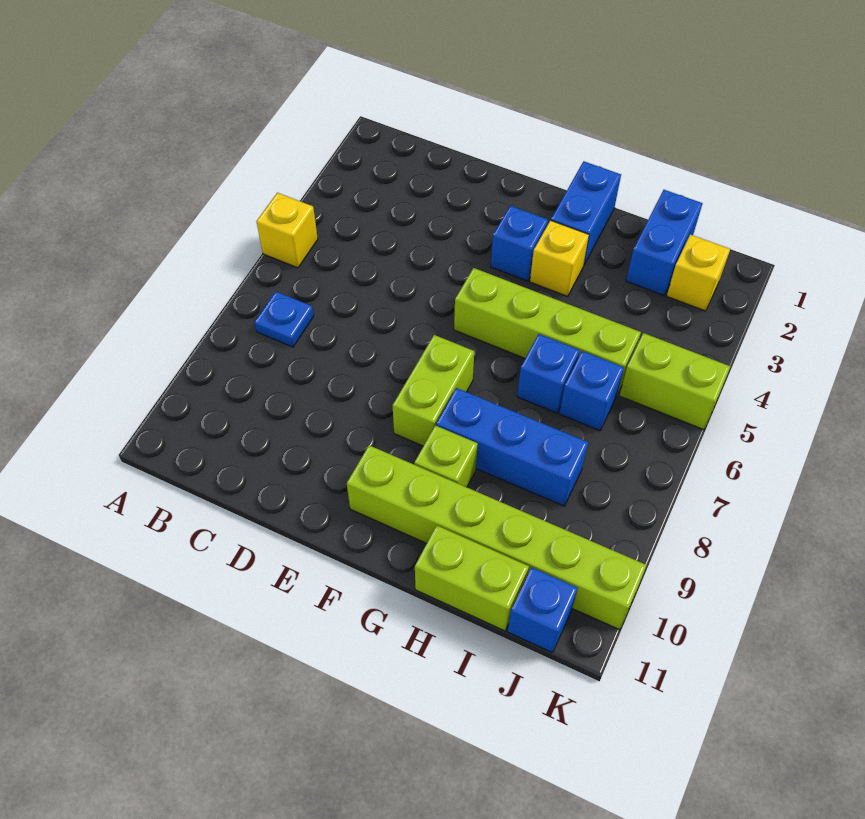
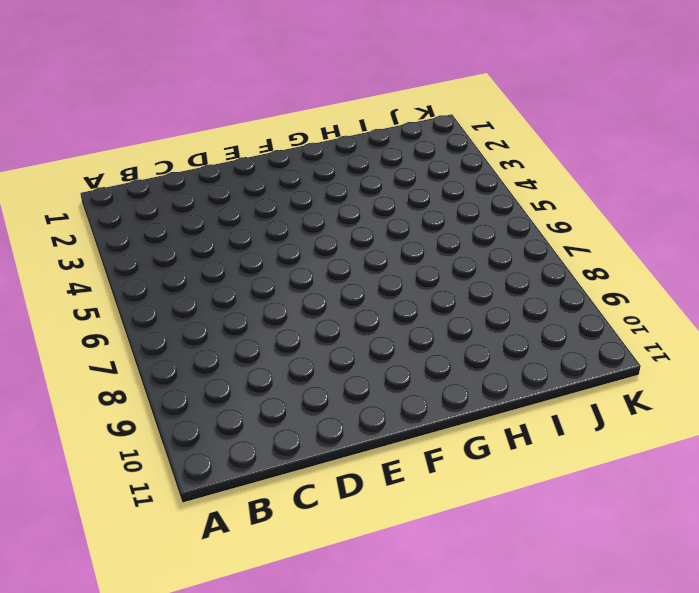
none -> yellow brick A5 level 1
none -> blue plate B7 level 1
none -> blue brick F3 level 1

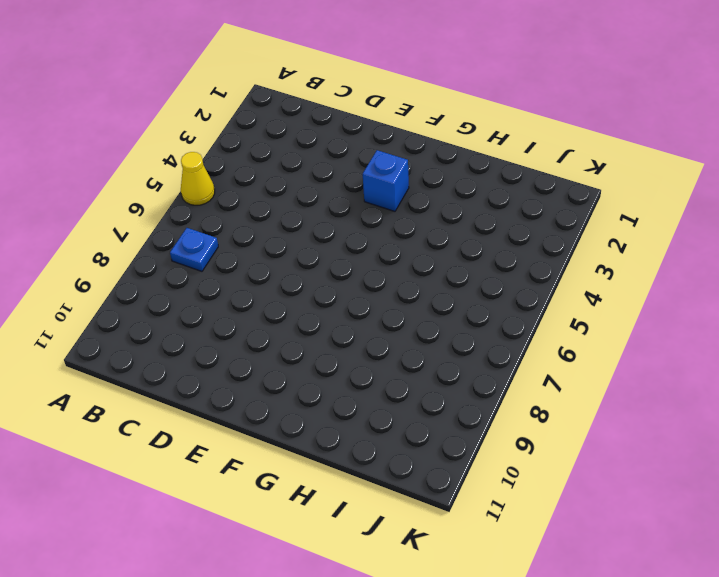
yellow cone A5 level 1 -> yellow brick A5 level 1
none -> lime brick F5:I5 level 1
none -> lime brick F7:F8 level 1
none -> lime brick F10:K10 level 1

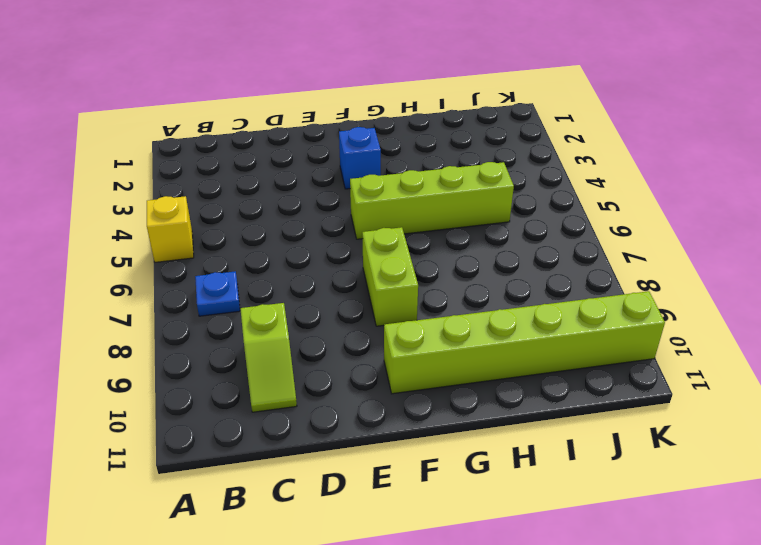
lime slope C9:C10 level 1 top 9 -> none
none -> blue brick G1:G2 level 1
none -> yellow brick G3 level 1
none -> blue brick G8:I8 level 1

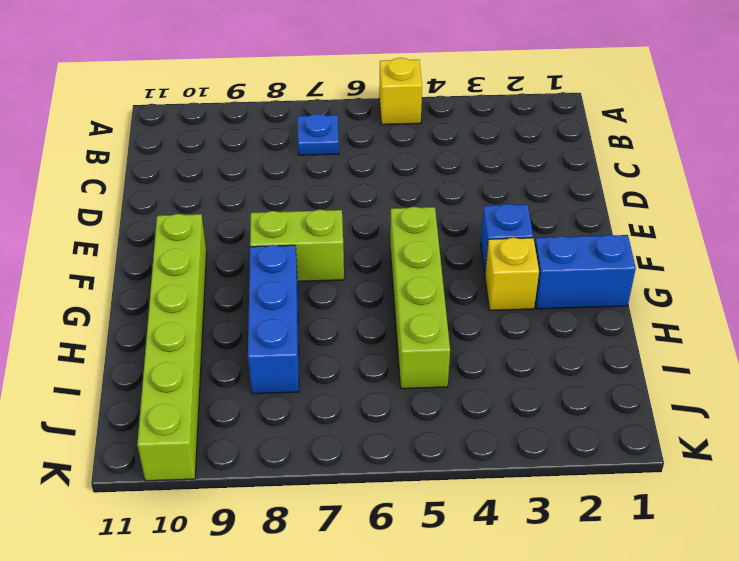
none -> lime brick G9 level 1
none -> blue brick H6 level 1
none -> lime brick H11:I11 level 1

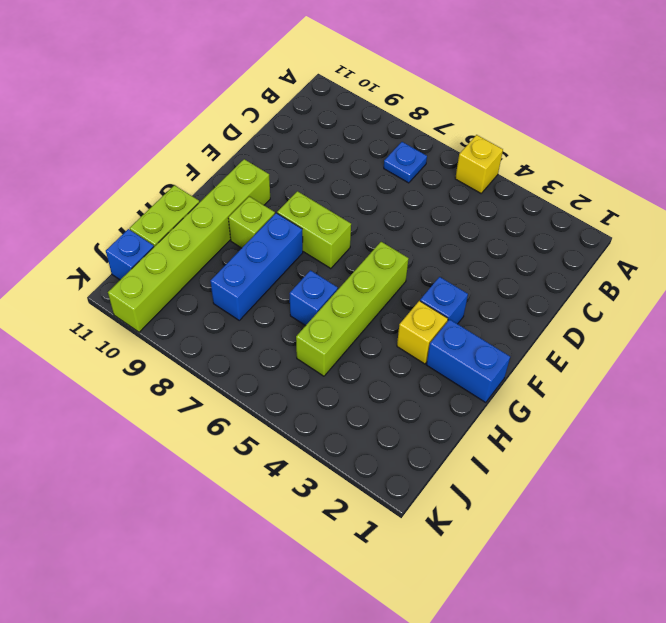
none -> blue brick I1:I2 level 1
none -> blue brick I6 level 1
none -> yellow brick J2 level 1

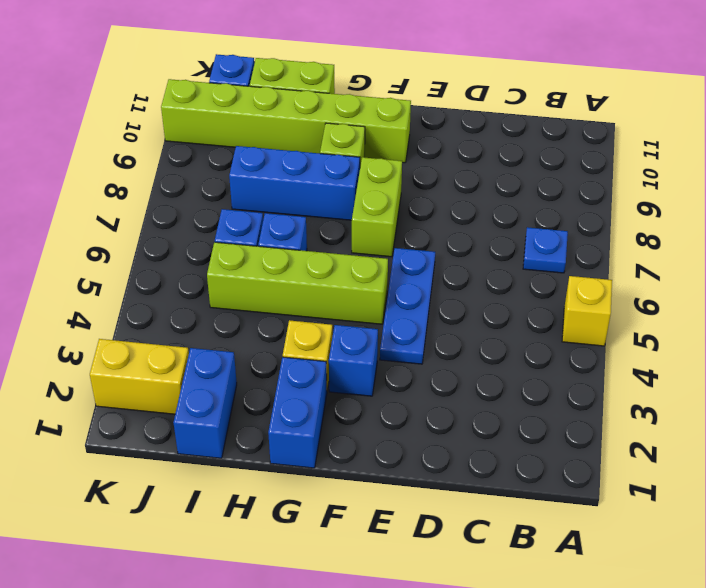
blue plate E4:E6 level 1 -> none
yellow brick J2:K2 level 1 -> yellow brick J2 level 1
none -> lime brick J5:K5 level 1

